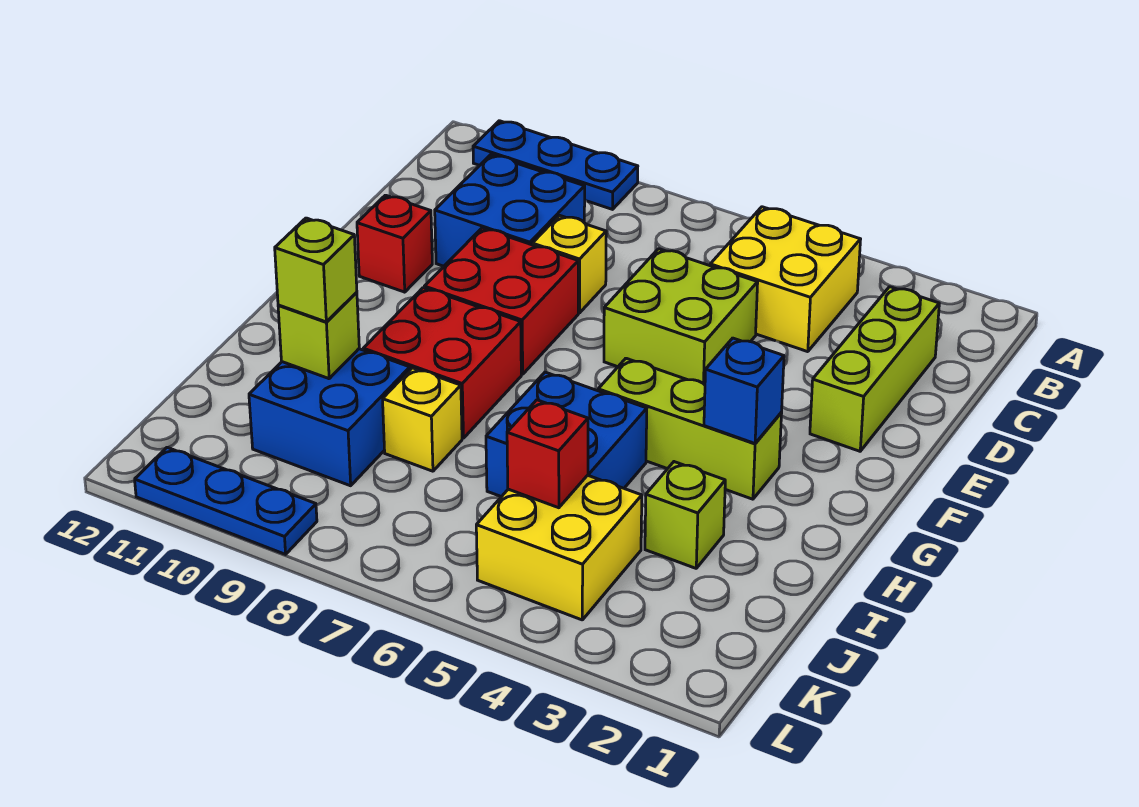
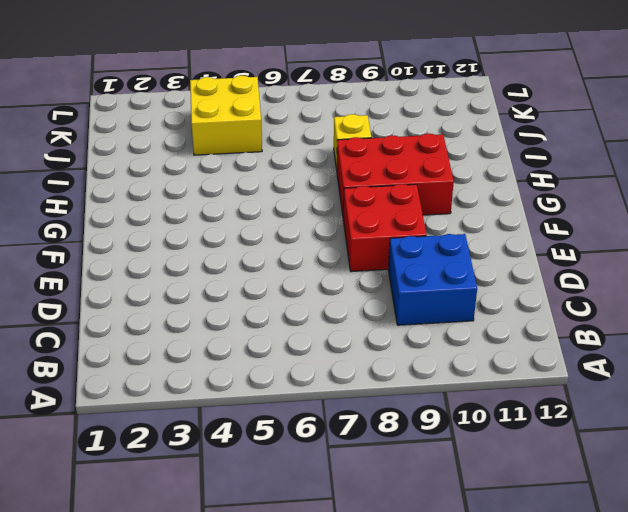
red brick G8:H10 level 1 -> red brick G8:H9 level 1
none -> blue plate A9:A11 level 1
none -> yellow brick B4:C5 level 1
none -> lime brick C2:E2 level 1

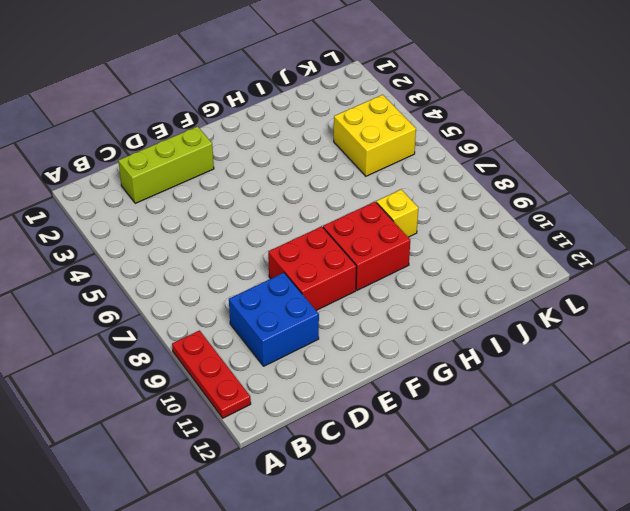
red plate A9:A11 level 1 -> blue plate A9:A11 level 1
none -> yellow brick B4:C5 level 1
none -> lime brick D5:E6 level 1
none -> yellow brick D8 level 1

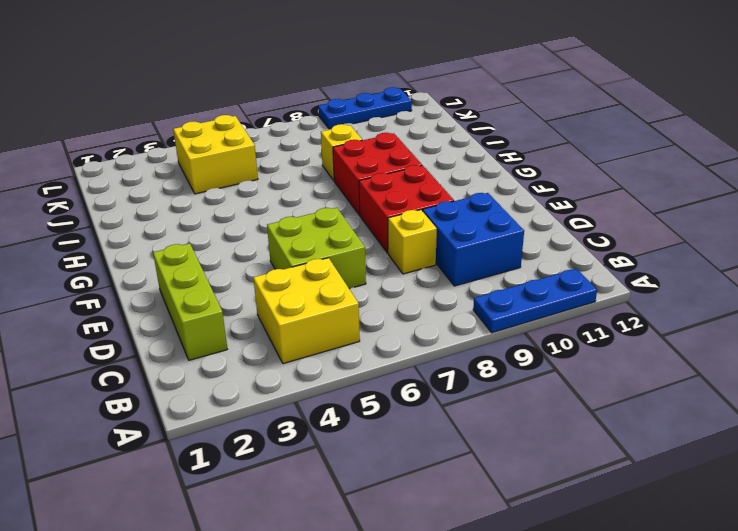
none -> red brick E11 level 1
none -> lime brick G3:G5 level 1
none -> blue brick H5:I6 level 1

